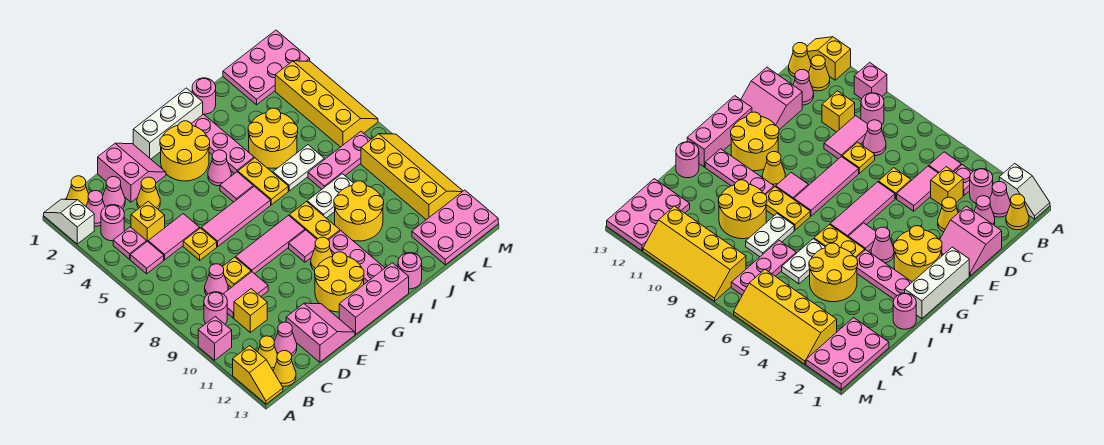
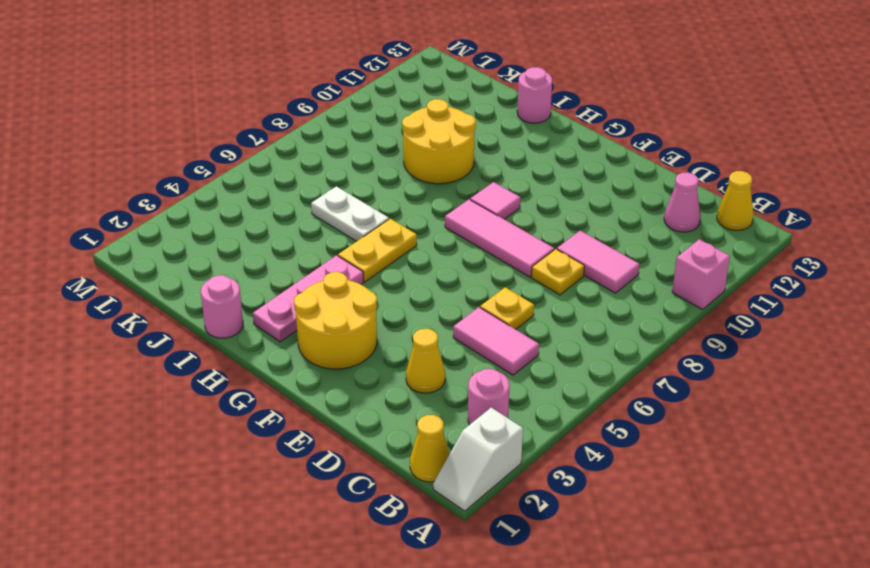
none -> yellow slope A12:A13 level 1 top 12
none -> pink cone B2 level 1
none -> pink plate B4 level 1
none -> pink tile B5 level 1

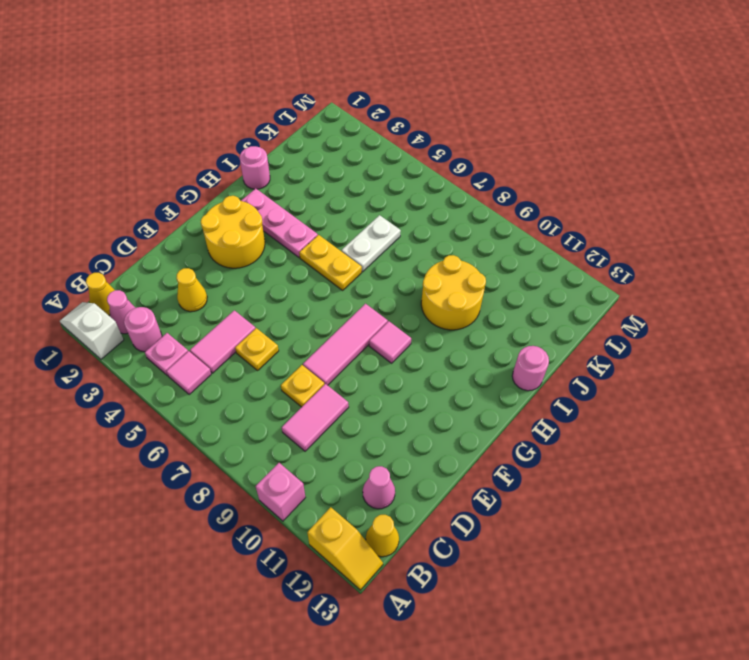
none -> pink round brick B9 level 1
none -> yellow cone B12 level 1
none -> pink cone C2 level 1
none -> yellow brick C4 level 1

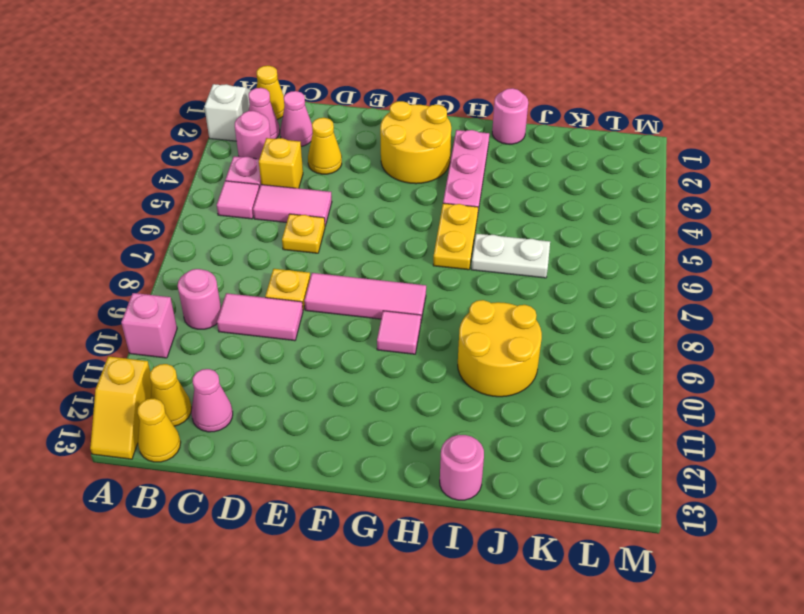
none -> pink cone C8 level 1
none -> yellow brick C10 level 1
none -> pink slope D1:E2 level 1 top D
none -> pink slope D12:E13 level 1 top D

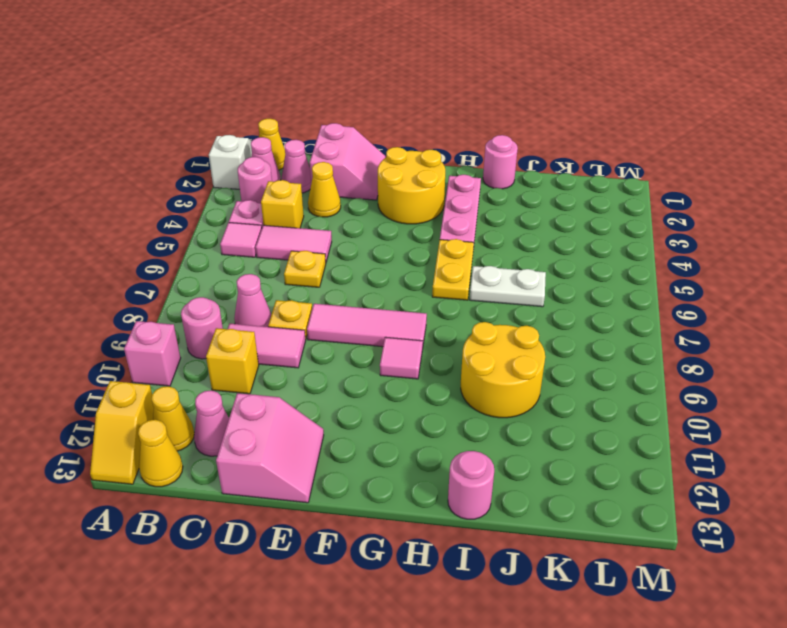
none -> pink tile E6:G6 level 1
none -> white brick F1:H1 level 1
none -> yellow round brick F11:G12 level 1
none -> pink brick F13:H13 level 1

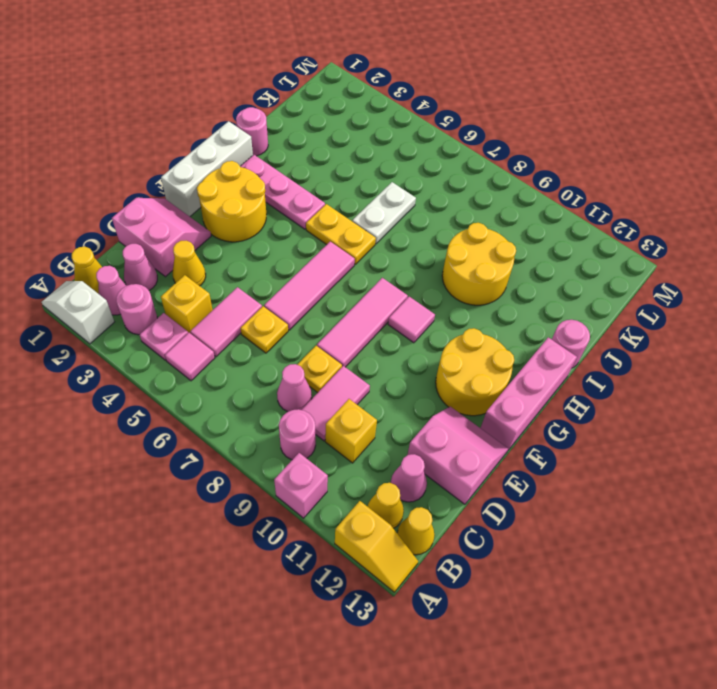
none -> pink cone G4 level 1
none -> pink tile G5 level 1
none -> yellow cone G10 level 1
none -> yellow plate H8:H9 level 1

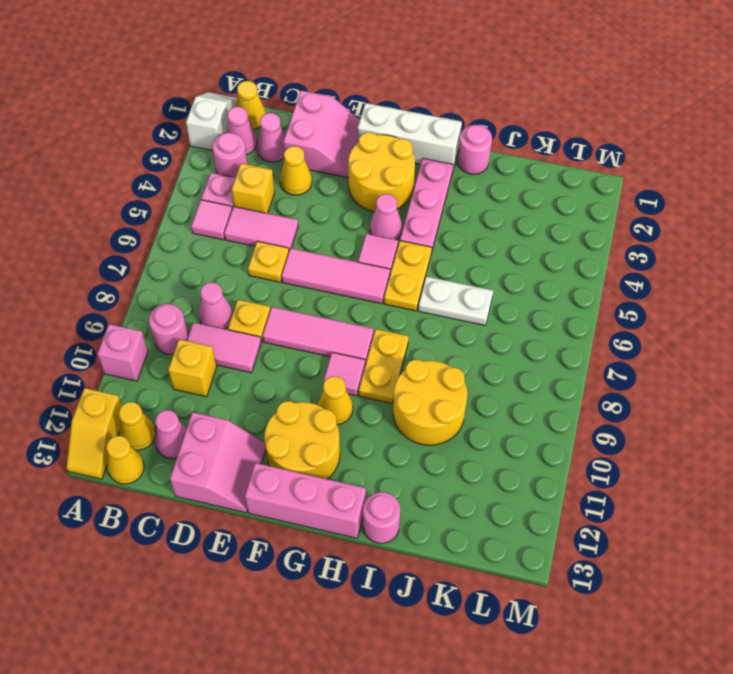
none -> pink plate H10:H12 level 1
none -> yellow round brick I4:J5 level 1
none -> white plate I8:J8 level 1
none -> pink plate J7:L7 level 1

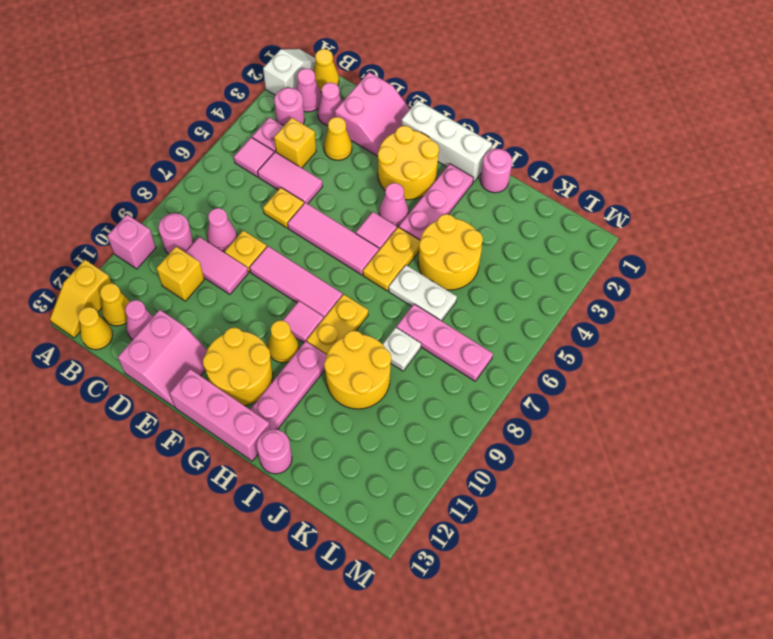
white plate J8 level 1 -> white plate I8:J8 level 1
none -> pink plate K1:M2 level 1
none -> pink plate K12:M13 level 1
none -> yellow slope L3:M6 level 1 top L
none -> yellow slope L8:M11 level 1 top L

